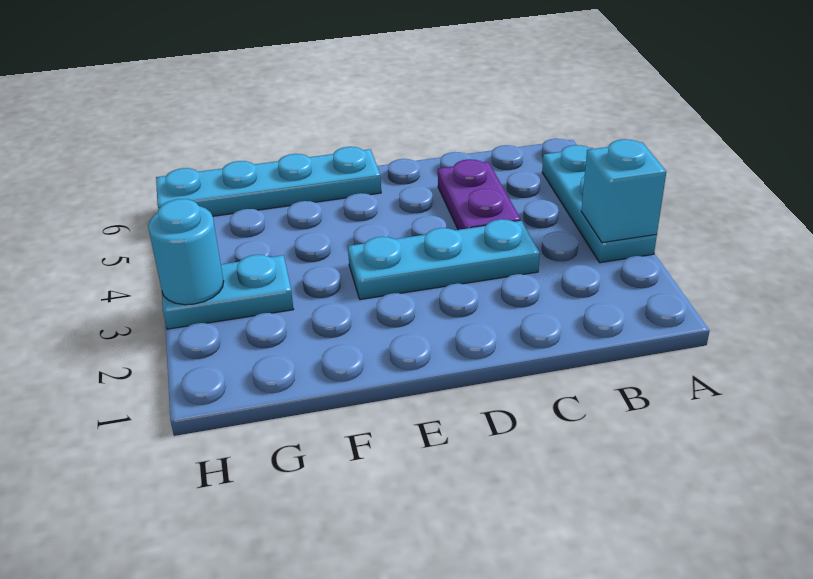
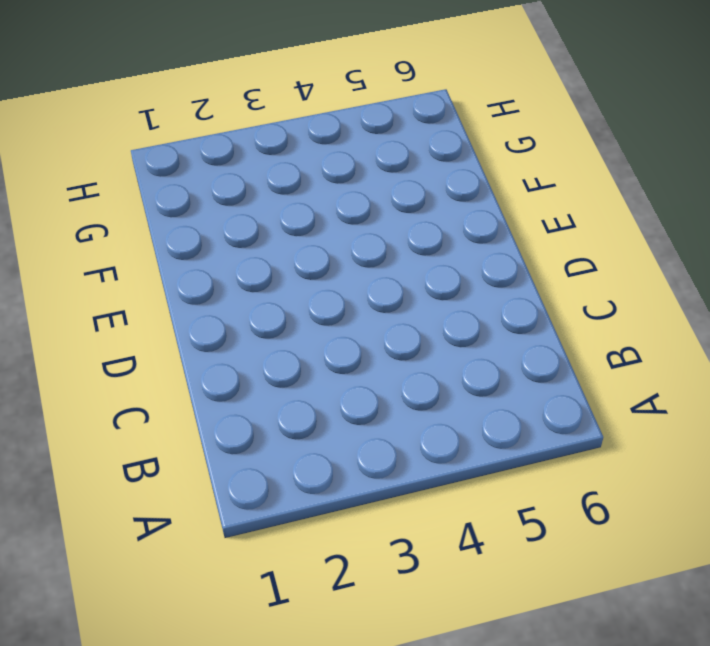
none -> cyan plate A3:A5 level 1
none -> cyan plate C3:E3 level 1

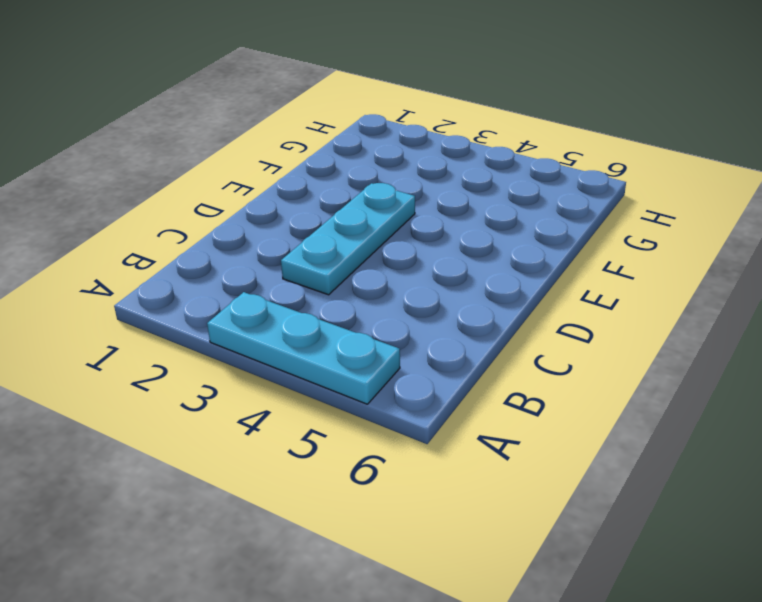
none -> purple plate C4:C5 level 1
none -> cyan plate E6:H6 level 1

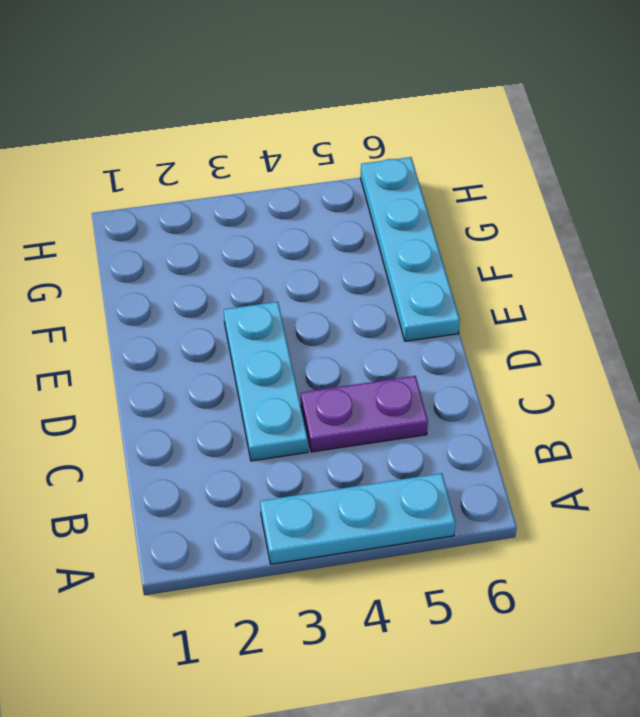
none -> cyan plate G3:H3 level 1
none -> cyan brick A3 level 2

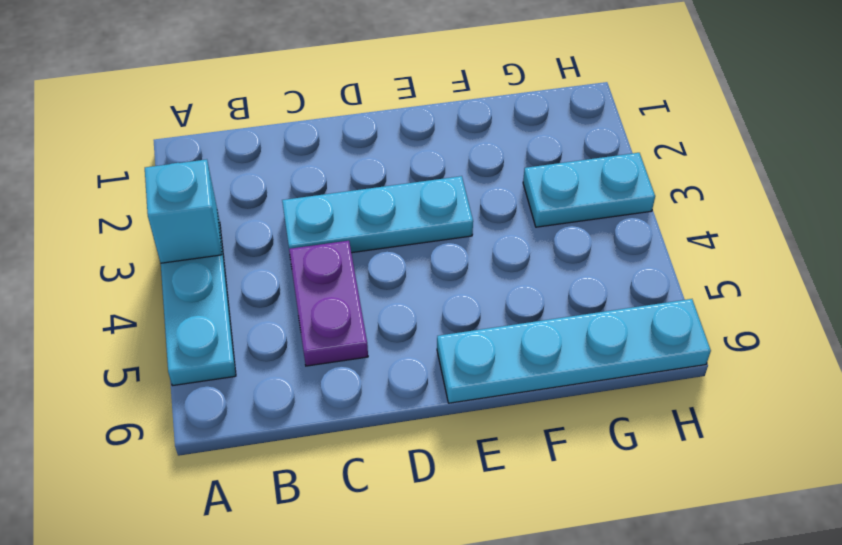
none -> cyan round brick H3 level 2

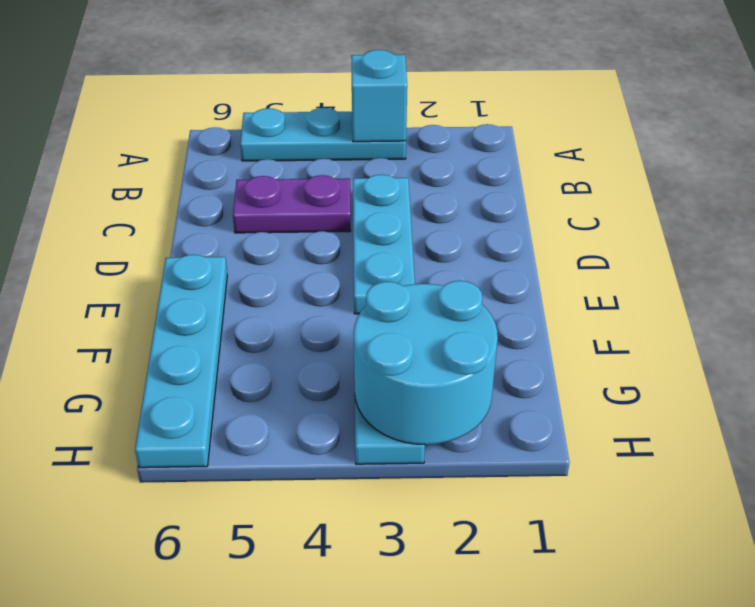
cyan round brick G2:H3 level 2 -> cyan round brick H3 level 2

